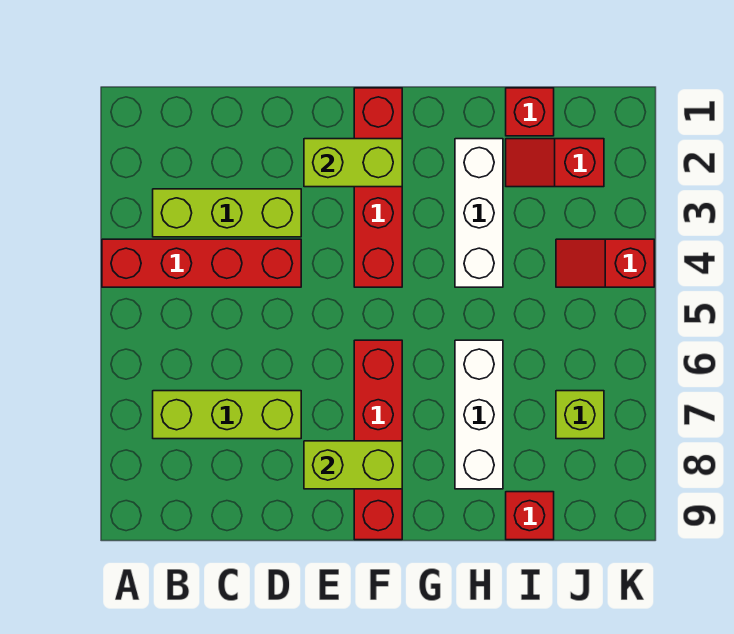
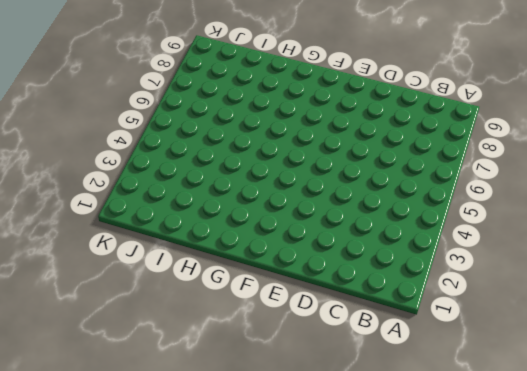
none -> red brick A4:D4 level 1
none -> lime brick B3:D3 level 1
none -> lime brick B7:D7 level 1

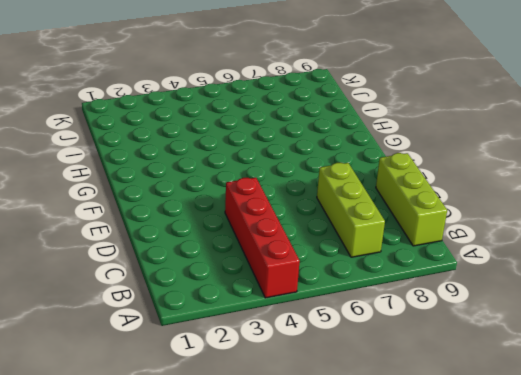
lime brick B9:D9 level 1 -> lime brick B3:D3 level 1
none -> red brick F1:F4 level 1
none -> red brick F6:F9 level 1
none -> white brick H2:H4 level 1

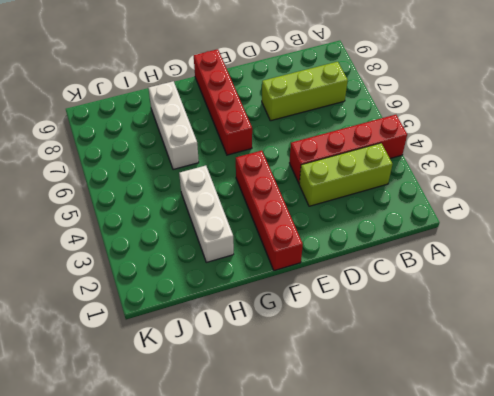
none -> red brick I1 level 1
none -> red slope I2:J2 level 1 top J
none -> red brick I9 level 1

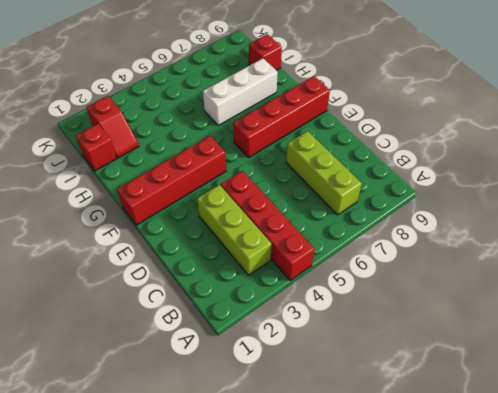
none -> white brick H2:H4 level 1
none -> red slope J4:K4 level 1 top K
none -> lime brick J7 level 1

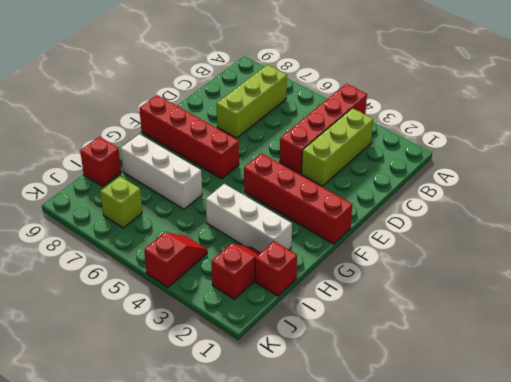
none -> lime brick E2:F2 level 2
none -> lime brick E8:F8 level 2

